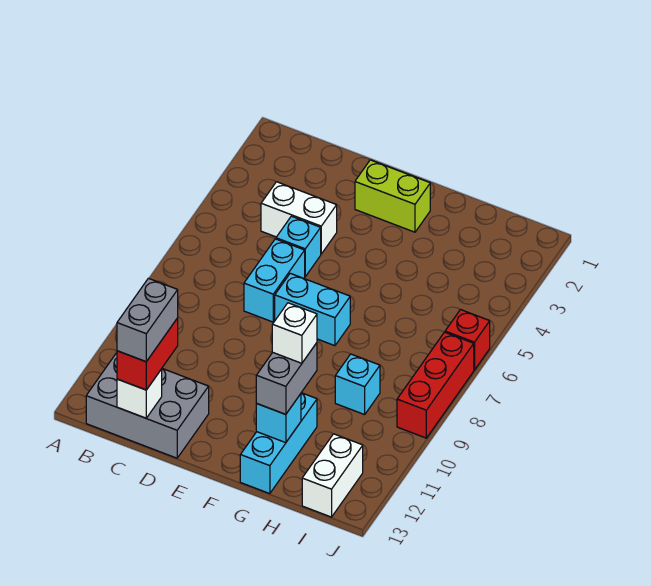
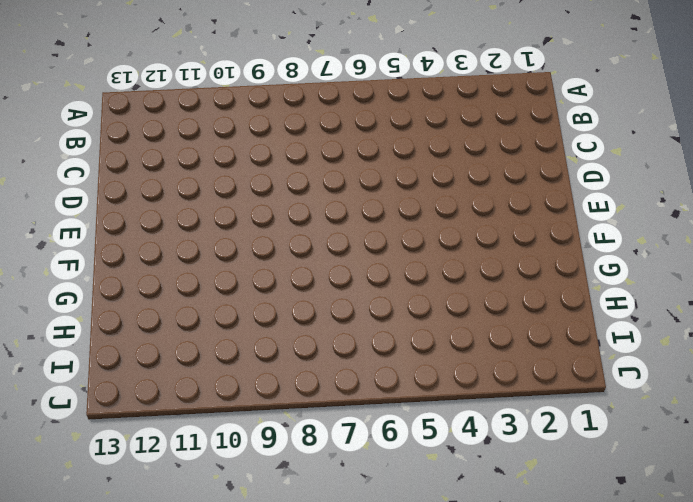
none -> grey brick B12:D13 level 1
none -> white brick C4:D4 level 1
none -> cyan brick D5 level 1

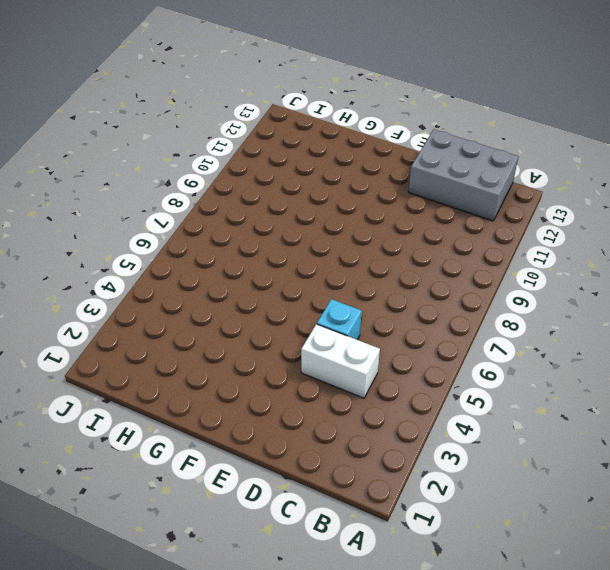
none -> cyan brick D6:D7 level 1
none -> lime brick E2:F2 level 1
none -> cyan brick E7:F7 level 1

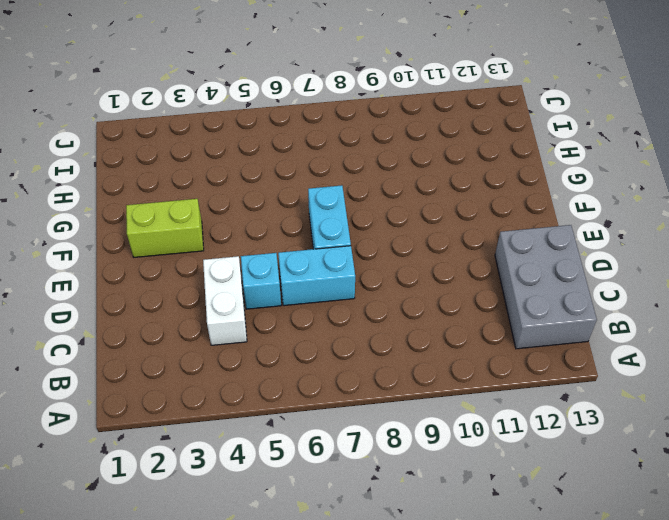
lime brick F2:F3 level 1 -> lime brick E2:F2 level 1
none -> cyan brick G11:G13 level 1
none -> cyan brick H9 level 1
none -> white brick I12:I13 level 1

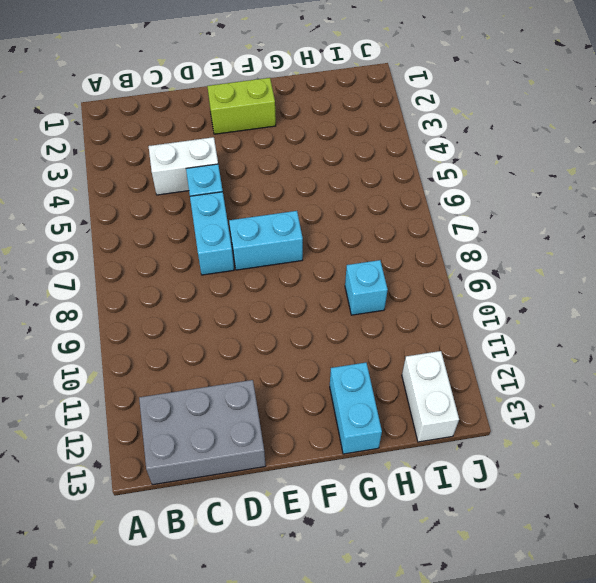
cyan brick G12:G13 level 1 -> cyan brick G11:G13 level 1
none -> red brick J6 level 1
none -> red brick J7:J9 level 1
none -> white brick C13 level 2

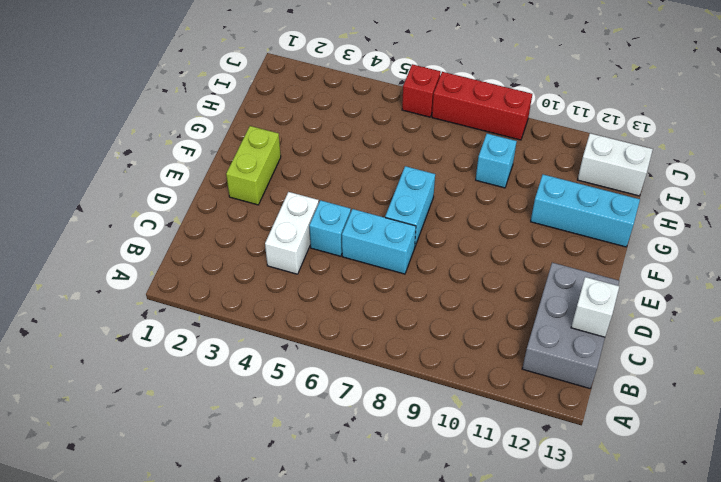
none -> cyan brick G12 level 2
none -> red brick C12:C13 level 3
none -> grey brick G11:G12 level 3

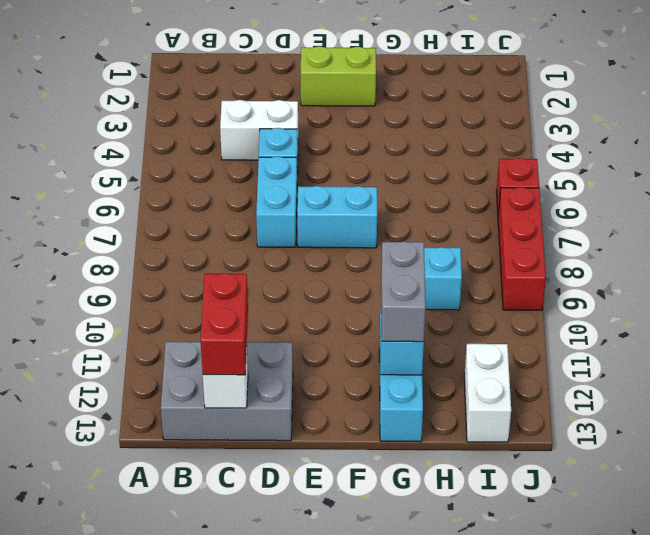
none -> grey brick C12:C13 level 4
none -> white brick G11 level 4

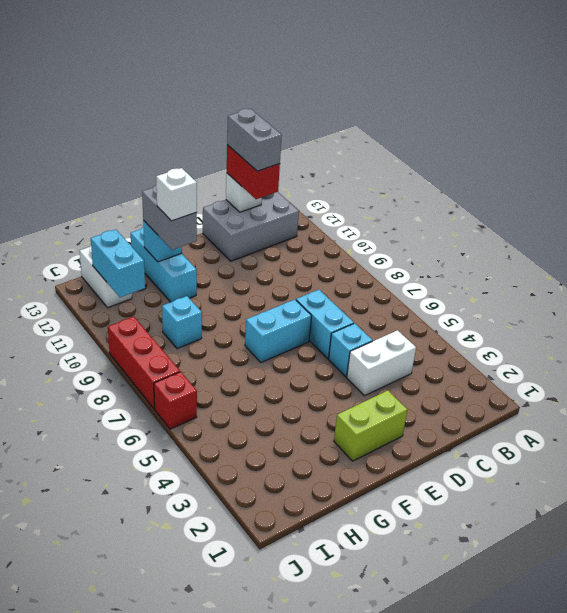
cyan brick I11:I12 level 2 -> none

